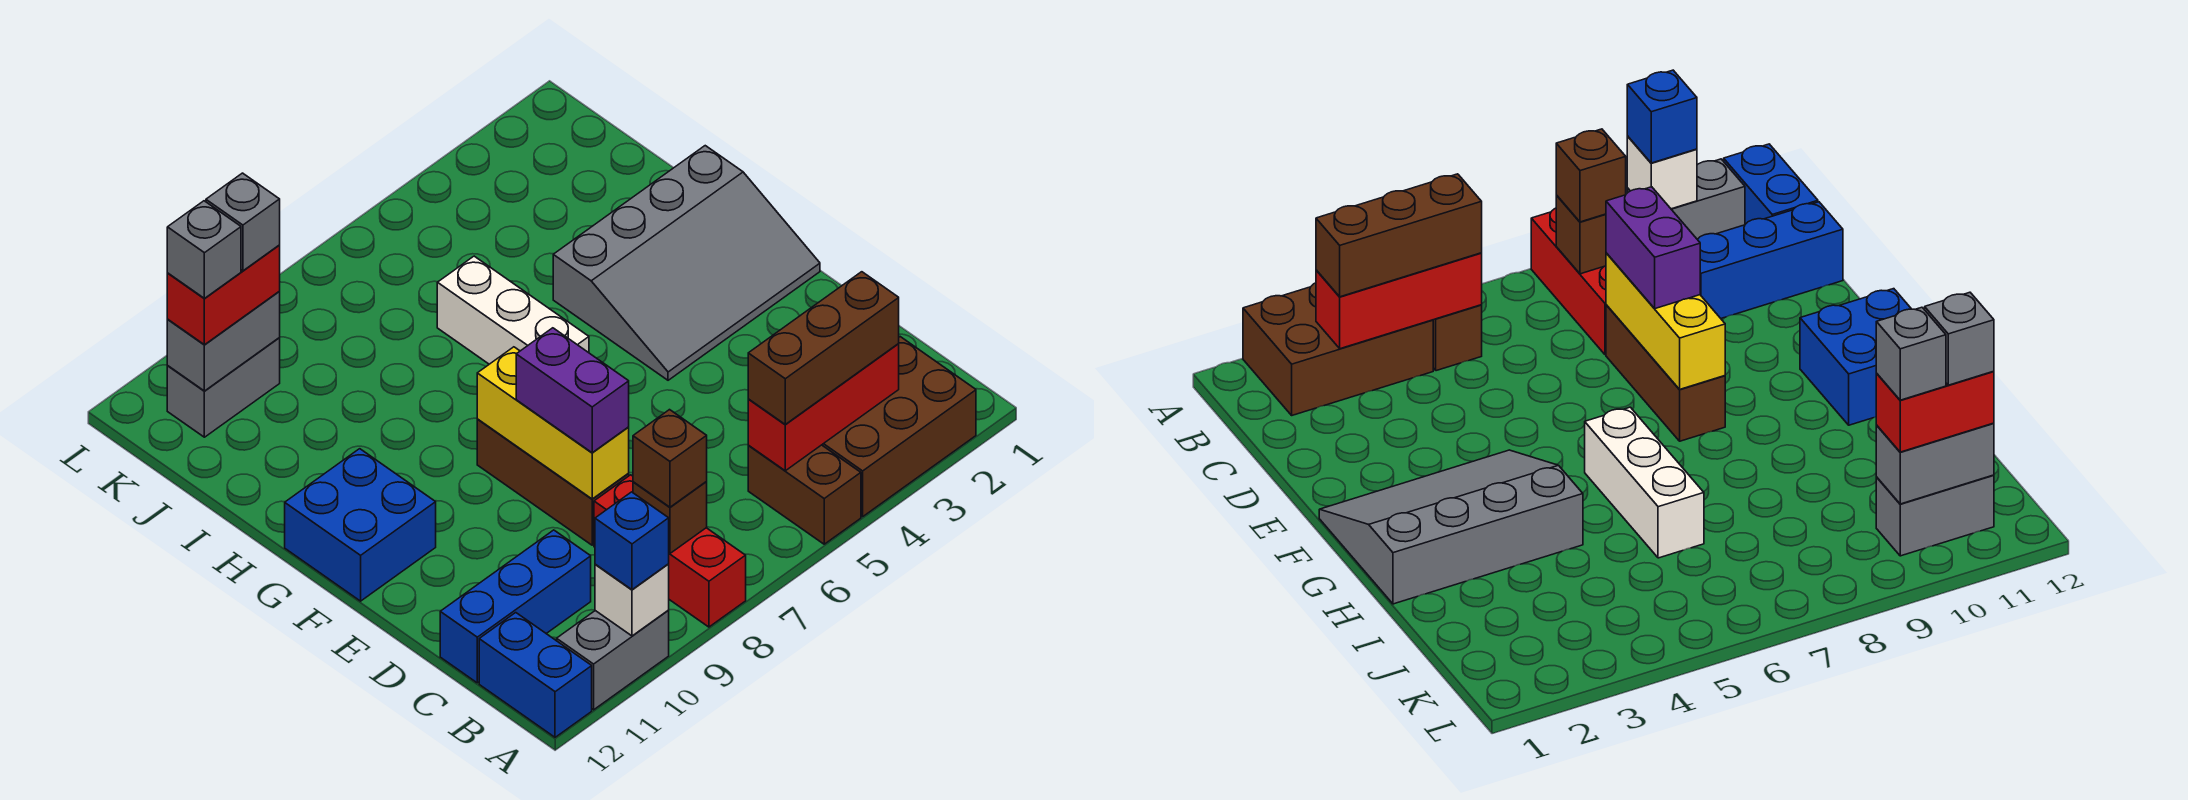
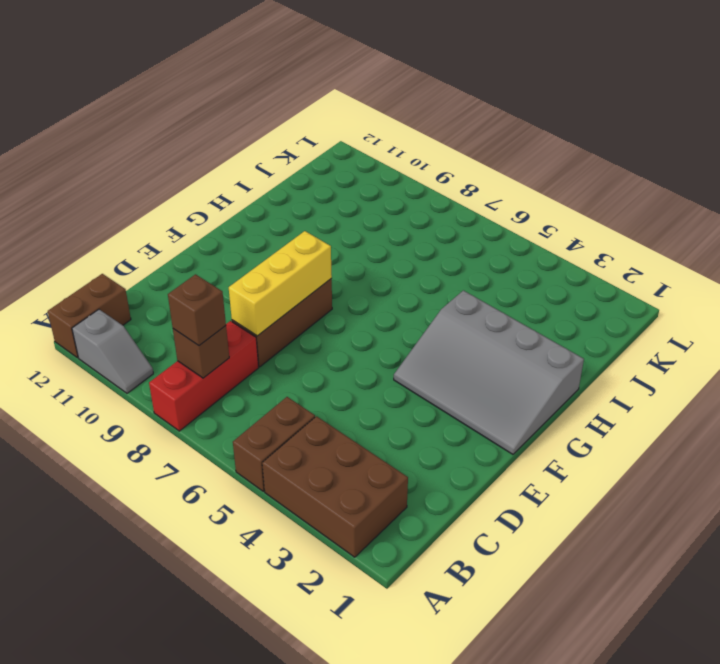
grey slope A10:A11 level 1 top 11 -> grey brick A10:A11 level 1
brown brick A12:B12 level 1 -> blue brick A12:B12 level 1
none -> blue brick C10:C12 level 1
none -> blue brick F11:G12 level 1
none -> white brick G6:I6 level 1

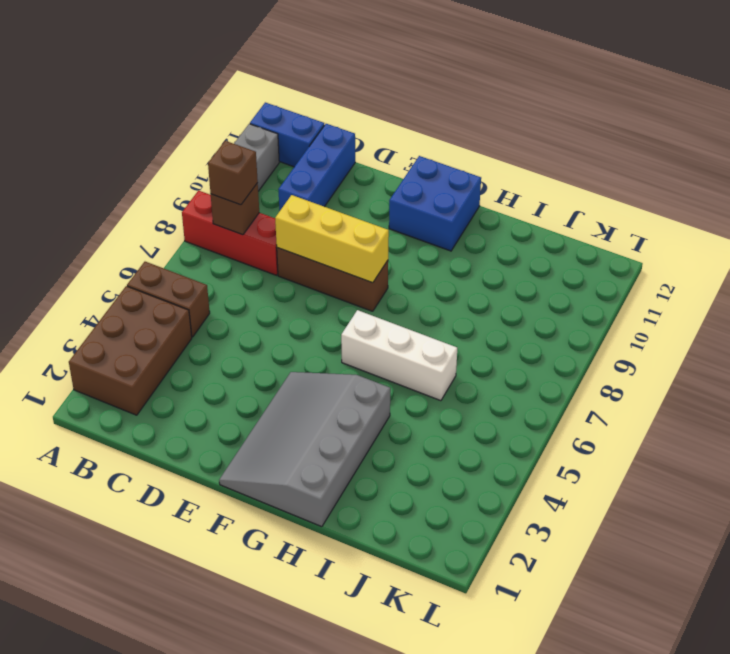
none -> grey brick K10:K11 level 1
none -> white brick A10 level 2
none -> red brick B3:B5 level 2

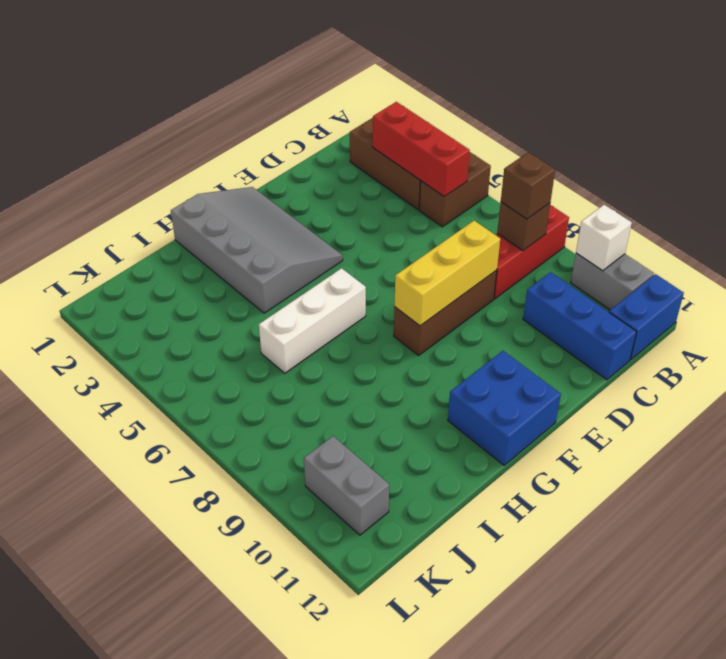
none -> grey brick K10:K11 level 2
none -> blue brick A10 level 3
none -> brown brick B3:B5 level 3

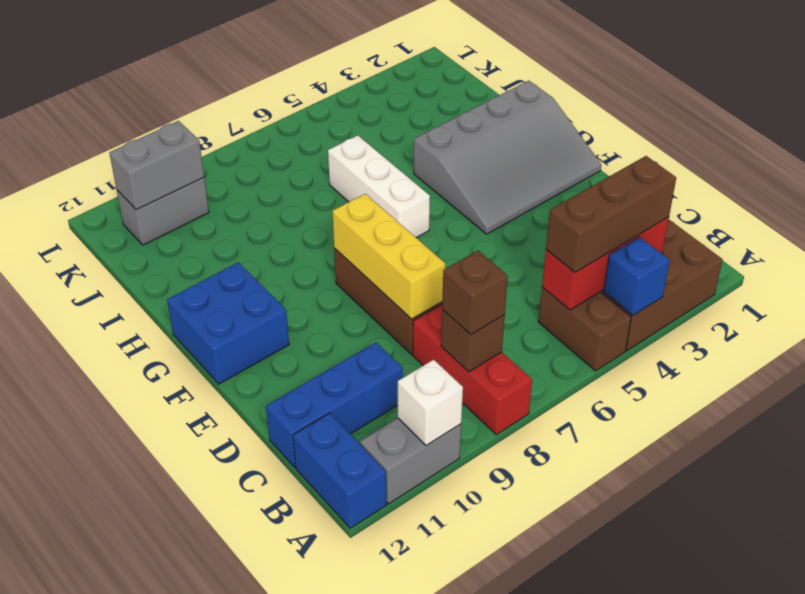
blue brick A4 level 2 -> blue brick A10 level 3
none -> purple brick D8:E8 level 3
none -> red brick K10:K11 level 3
none -> grey brick K10 level 4

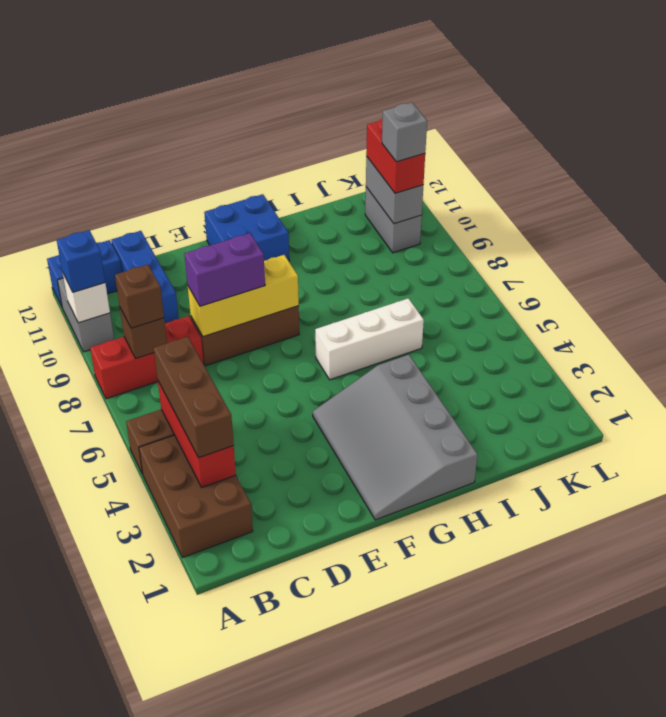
none -> grey brick K11 level 4

